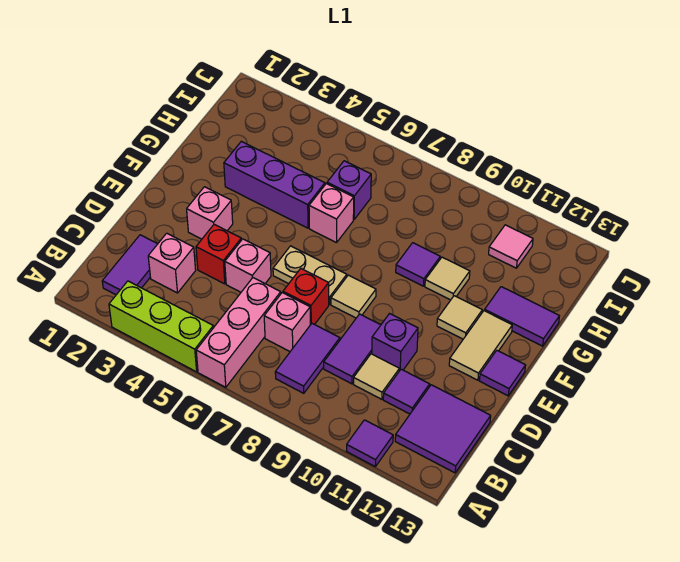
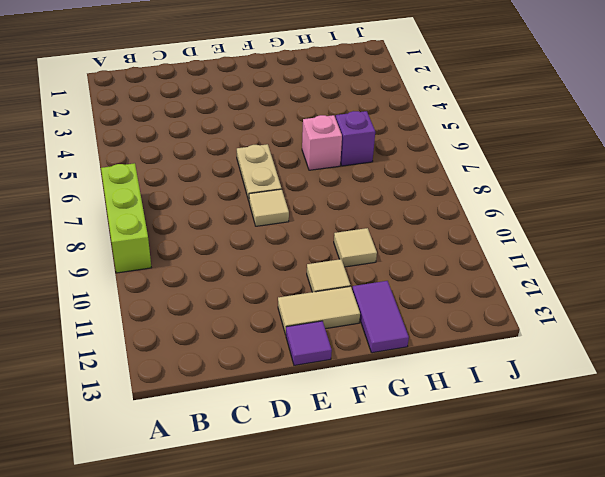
lime brick A7:A9 level 1 -> lime brick A3:A5 level 1
none -> pink brick A6:C6 level 1
none -> purple tile A11 level 1
none -> purple tile B2:C2 level 1

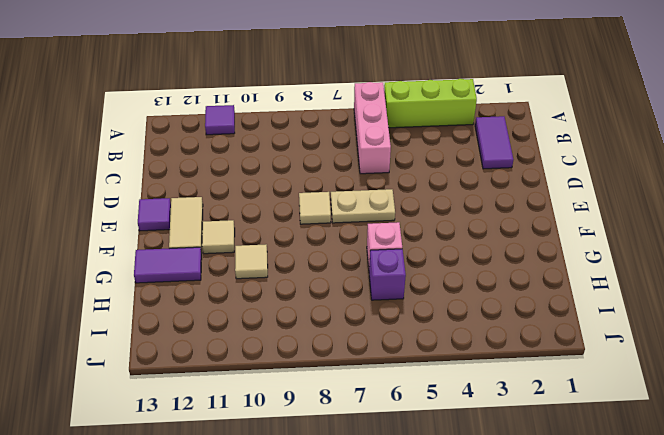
none -> purple tile B8:C8 level 1
none -> purple tile B12:C13 level 1
none -> pink brick C3 level 1

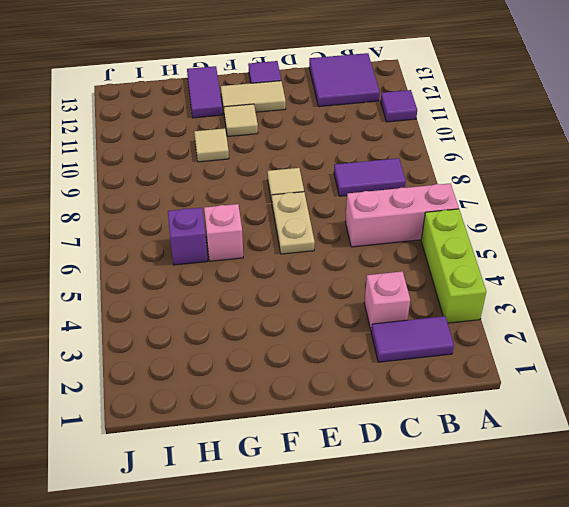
none -> pink brick C7 level 1
none -> purple tile C9:D9 level 1
none -> tan tile C10 level 1

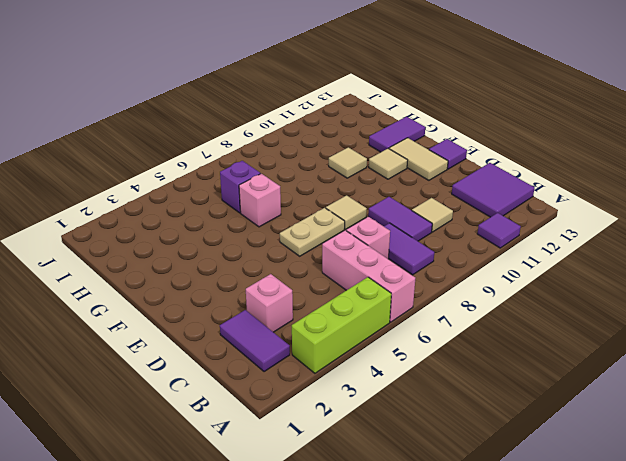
none -> purple tile C11 level 1
none -> red brick D4 level 1
none -> pink brick D5 level 1

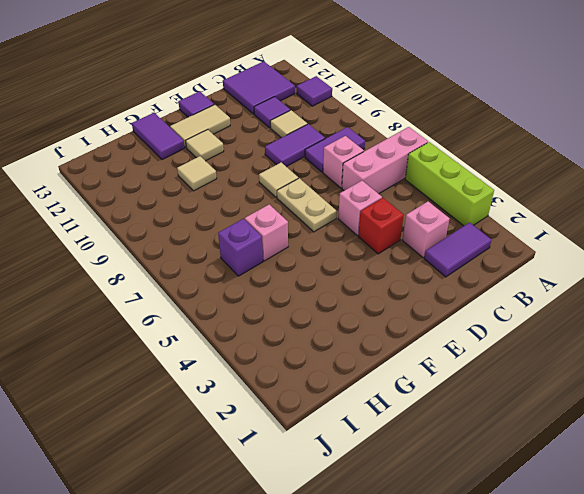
none -> red brick D7 level 1
none -> purple brick D10 level 1
none -> pink brick E3 level 1

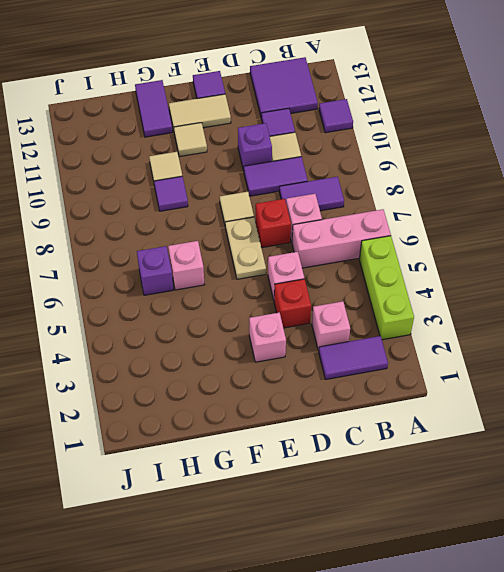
none -> purple brick G3:G5 level 1
none -> pink tile I11 level 1

